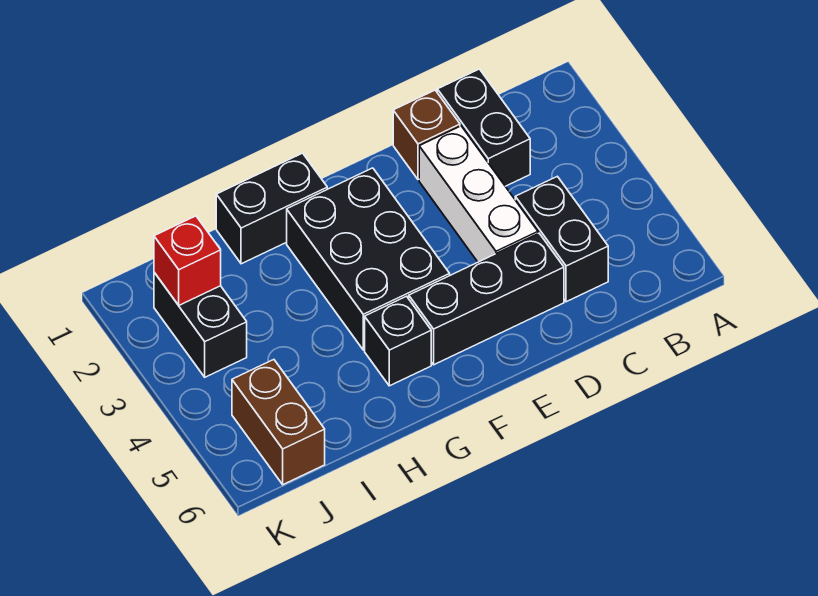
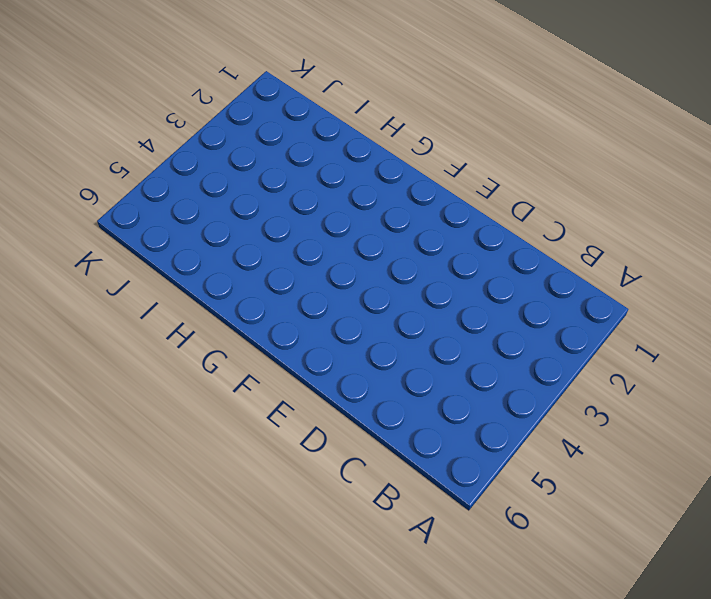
none -> black brick C1:C2 level 1
none -> black brick C4:C5 level 1

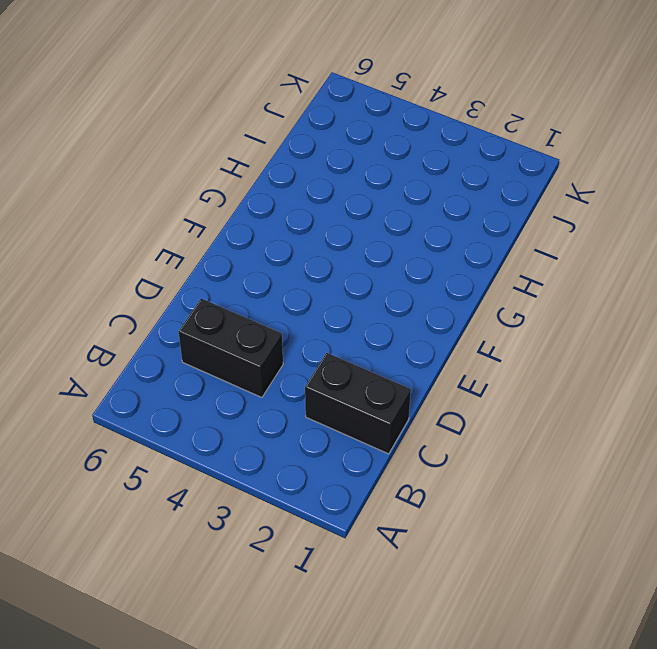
none -> brown brick D1 level 1
none -> white brick D2:D4 level 1

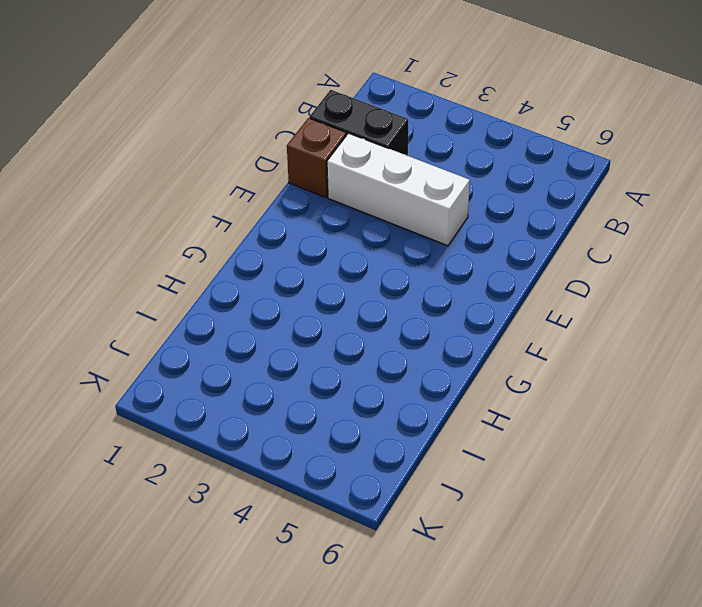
none -> black brick C4:C5 level 1
none -> black brick D5:F5 level 1

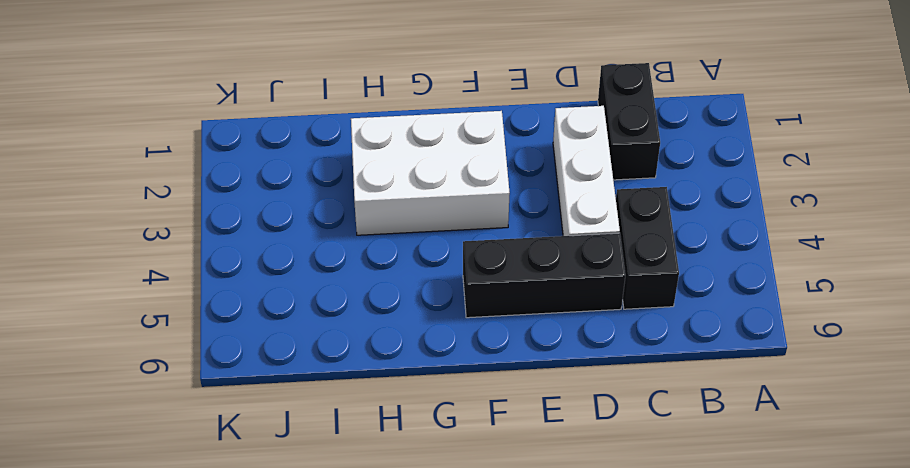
white brick F2:H3 level 1 -> black brick F2:G4 level 1
none -> brown brick D1 level 1
none -> black brick G1:H1 level 1

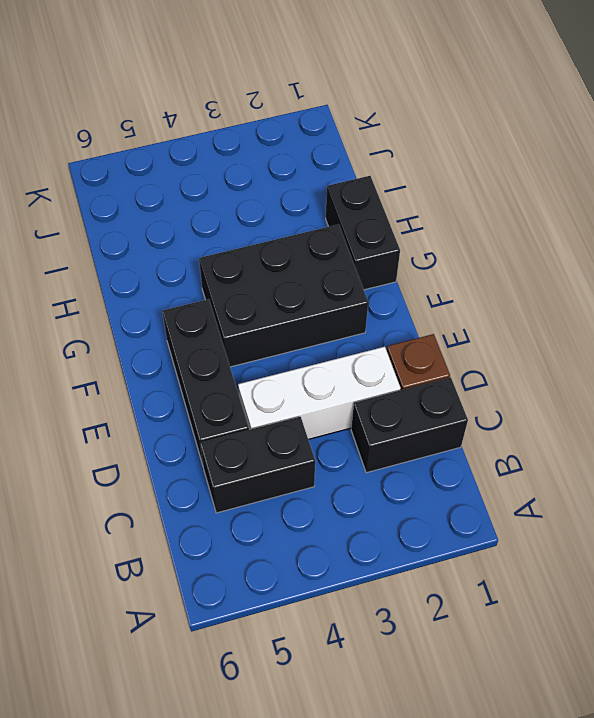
none -> black brick G5 level 1
none -> black brick J2:J3 level 1

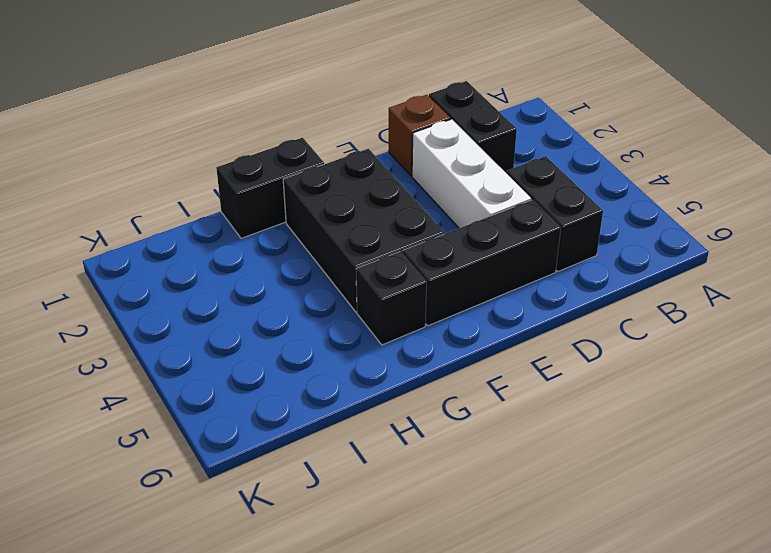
none -> black brick J2:J3 level 1
none -> brown brick J5:J6 level 1

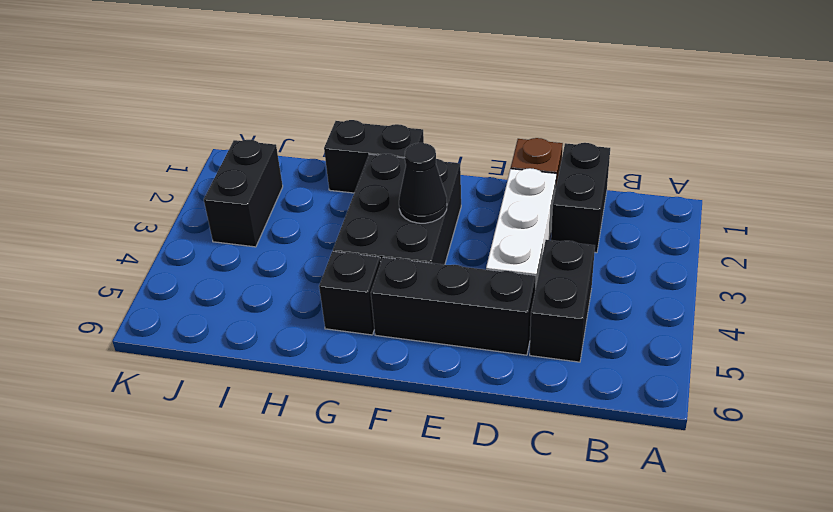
black cone F3 level 2 -> none
none -> brown brick J5:J6 level 1
none -> red brick J2 level 2

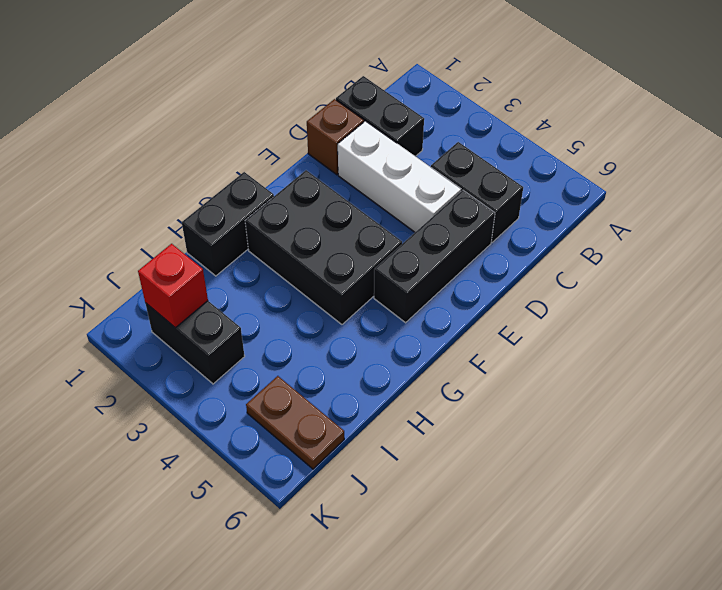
brown plate J5:J6 level 1 -> brown brick J5:J6 level 1
none -> black brick G5 level 1

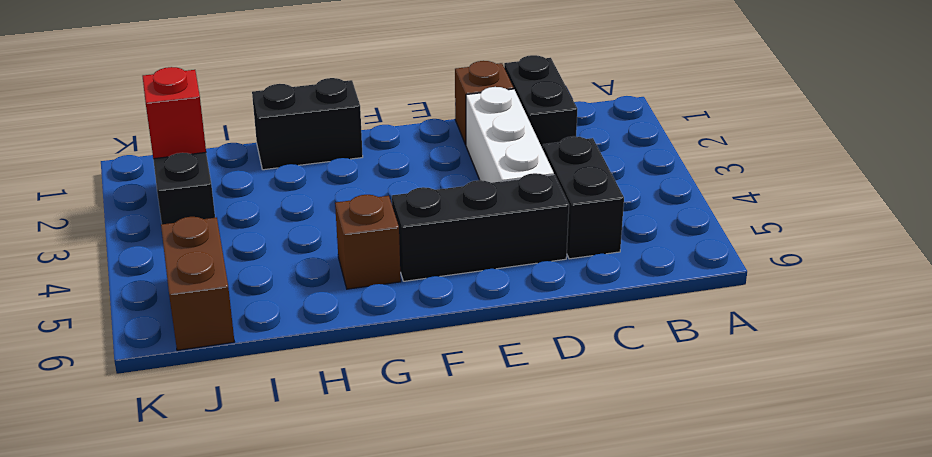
brown brick G5 level 1 -> black brick G5 level 1
none -> black brick F2:G4 level 1

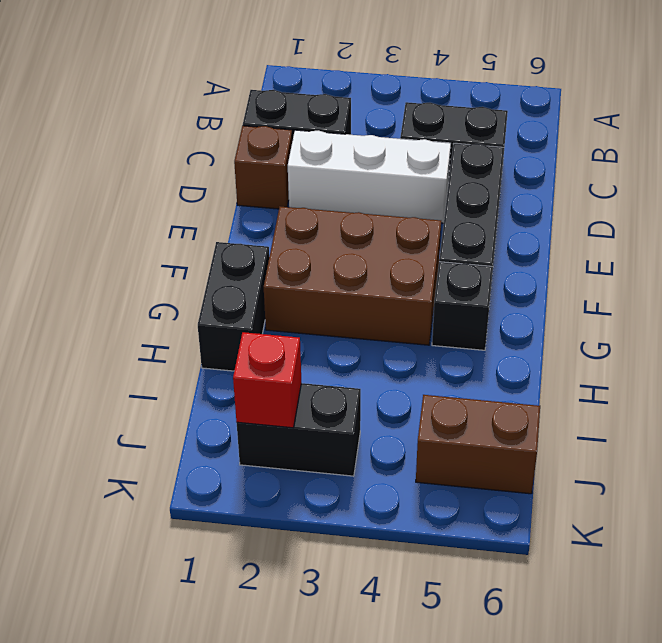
brown brick F2:G4 level 1 -> black brick F2:G4 level 1

